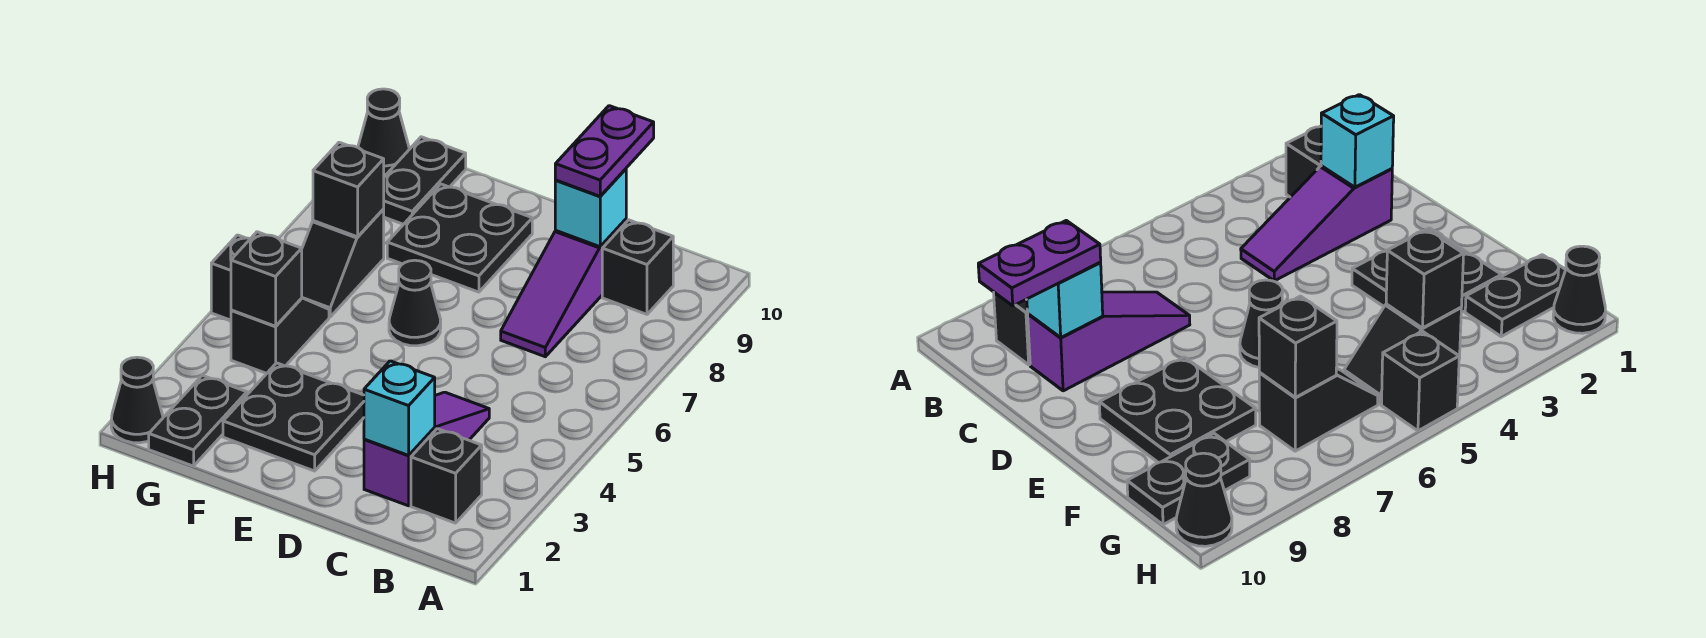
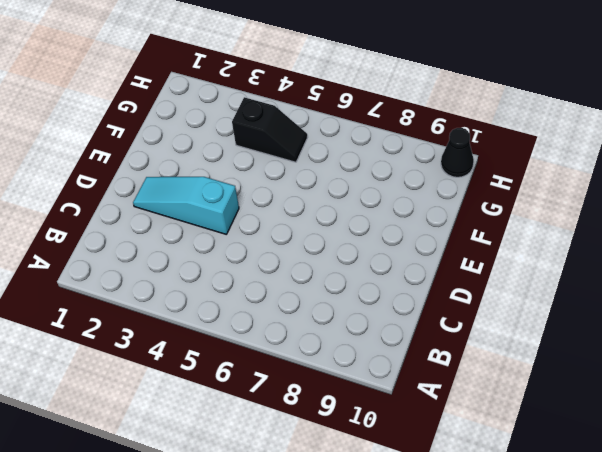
cyan slope D2:D4 level 1 top 4 -> none
none -> black brick B2 level 1
none -> black brick B9 level 1
none -> purple slope C2:C4 level 1 top 2

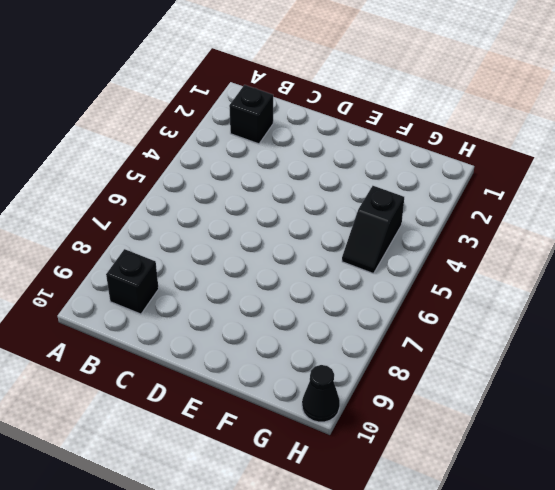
none -> purple slope C2:C4 level 1 top 2
none -> purple slope C7:C9 level 1 top 9
none -> black plate E2:F3 level 1

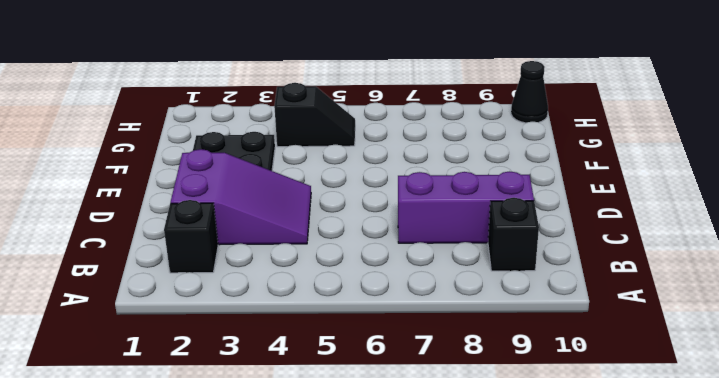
purple slope C2:D4 level 1 top 2 -> purple slope C2:C4 level 1 top 2
purple brick C7:C9 level 1 -> purple slope C7:C9 level 1 top 9
none -> black cone E6 level 1
none -> black plate E8:F9 level 1
none -> black plate G1:G2 level 1

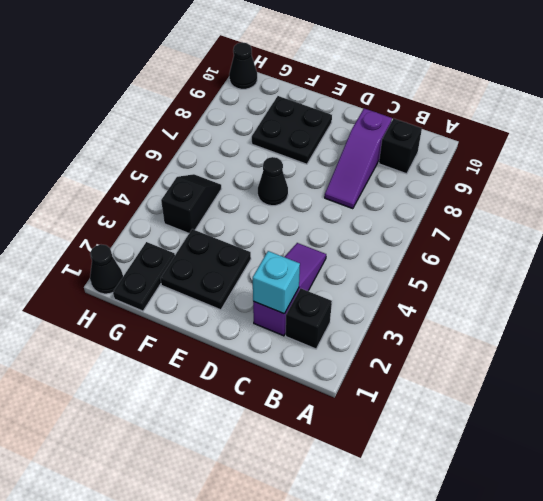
none -> black slope G6:G7 level 1 top 7
none -> black plate G9:G10 level 1
none -> black brick H5 level 1

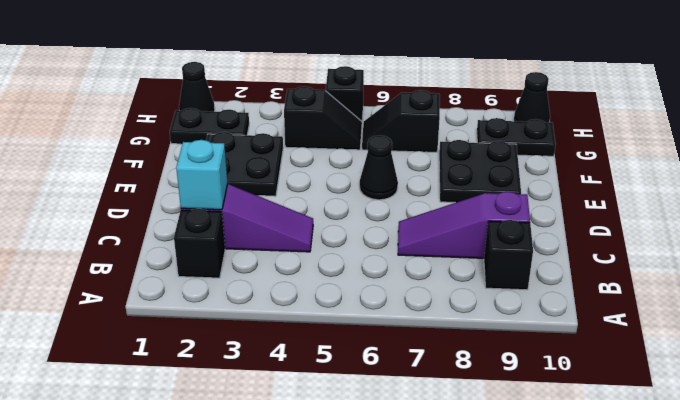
none -> cyan brick C9 level 2
none -> black brick G4 level 2
none -> black brick G7 level 2

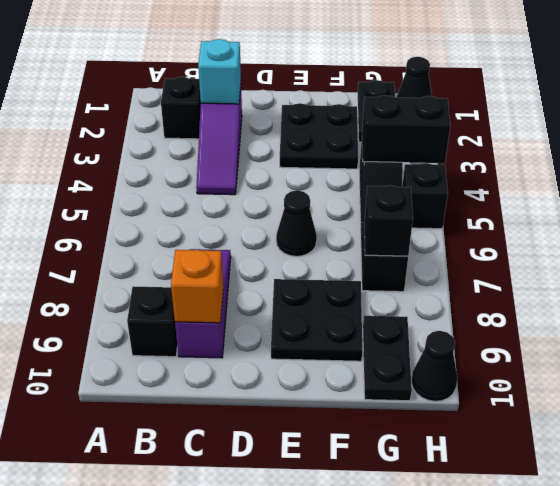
orange brick C9 level 2 -> cyan brick C9 level 2
black brick G4:H4 level 2 -> black brick G4 level 2
none -> purple plate C9:C10 level 3

